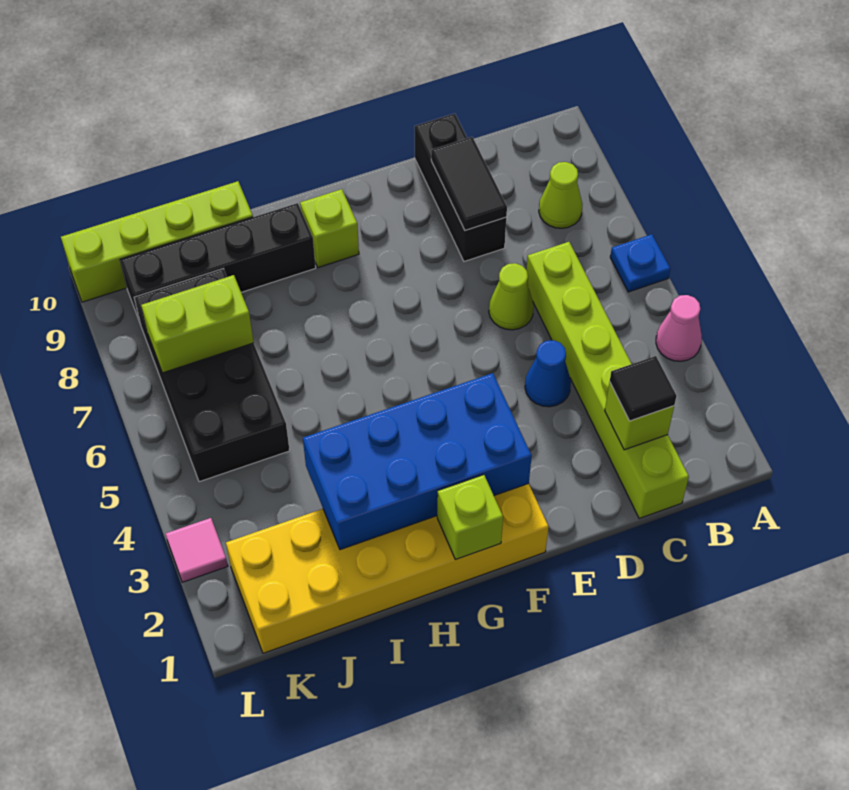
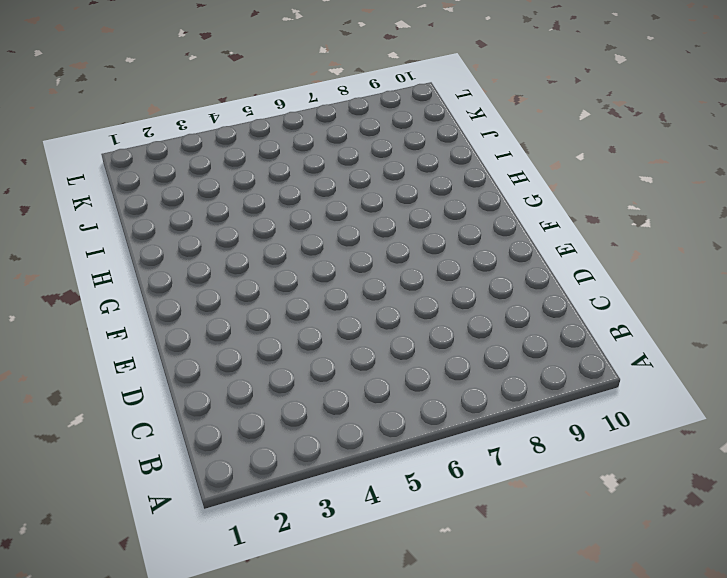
none -> pink cone A4 level 1
none -> blue plate A6 level 1
none -> lime cone B8 level 1

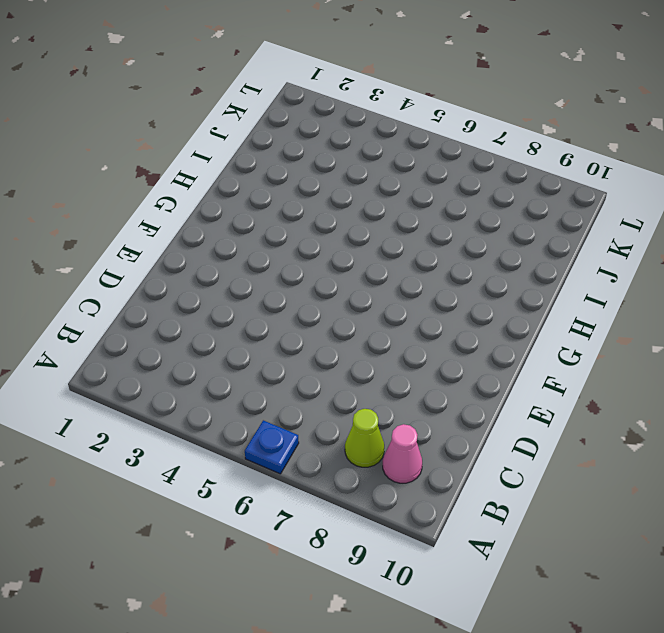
pink cone B9 level 1 -> pink cone A4 level 1
none -> lime brick C1:C6 level 1
none -> blue cone D4 level 1
none -> lime cone D6 level 1

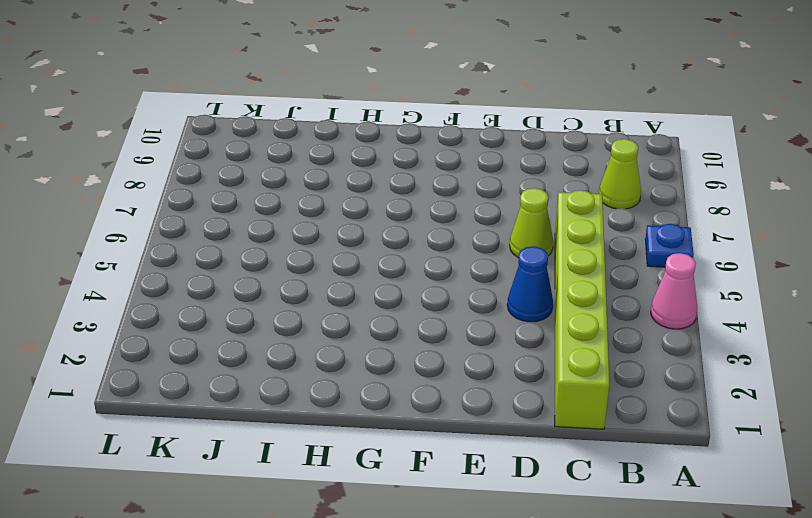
none -> black brick D8:D10 level 1
none -> yellow brick F1:K2 level 1
none -> lime brick G9 level 1

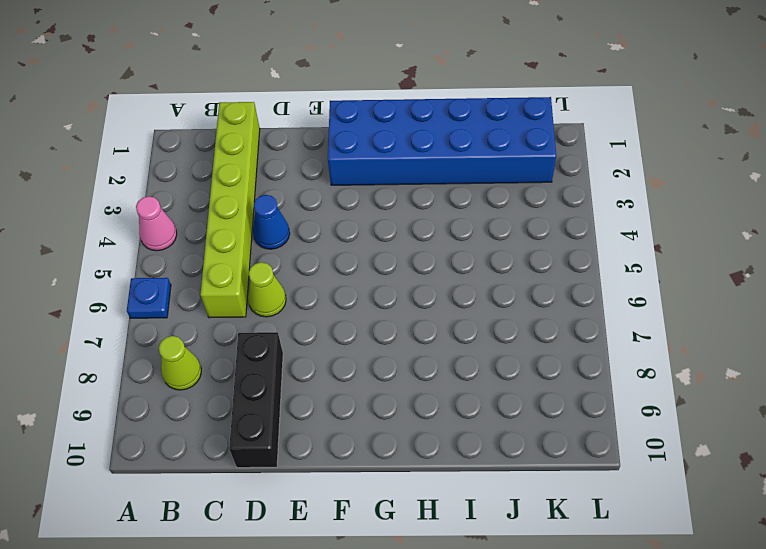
blue brick F1:K2 level 1 -> yellow brick F1:K2 level 1
none -> lime brick G9 level 1
none -> black brick H9:K9 level 1
none -> lime brick I10:L10 level 1

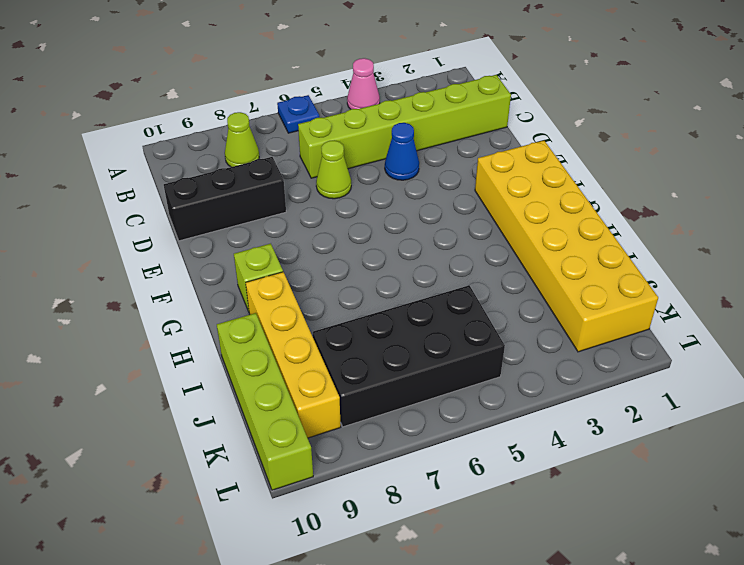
yellow brick H9:K9 level 1 -> black brick H9:K9 level 1
none -> pink tile L3 level 1
none -> lime brick C2 level 2
none -> black tile D8:D9 level 2

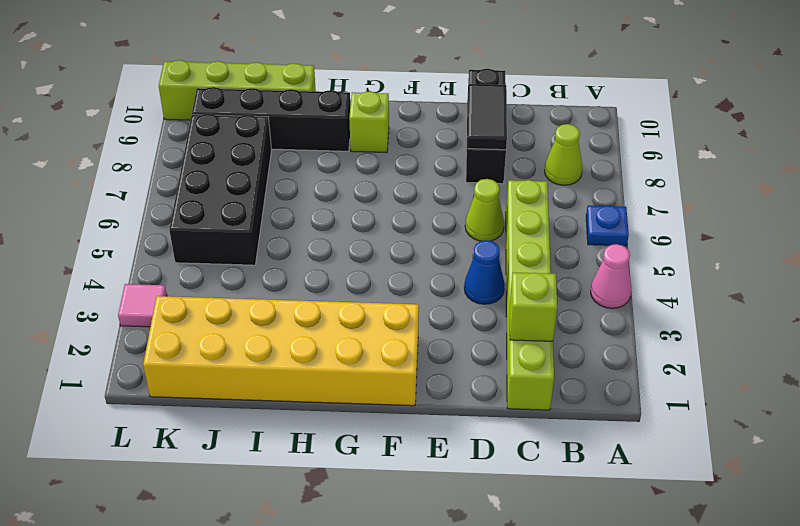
none -> blue brick F2:I3 level 2
none -> lime brick G1 level 2
none -> lime brick J7:K7 level 2

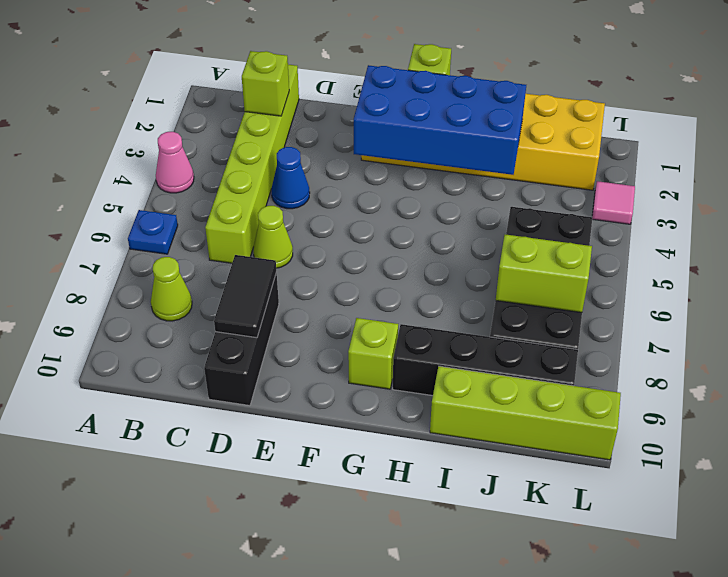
none -> black tile C2 level 3

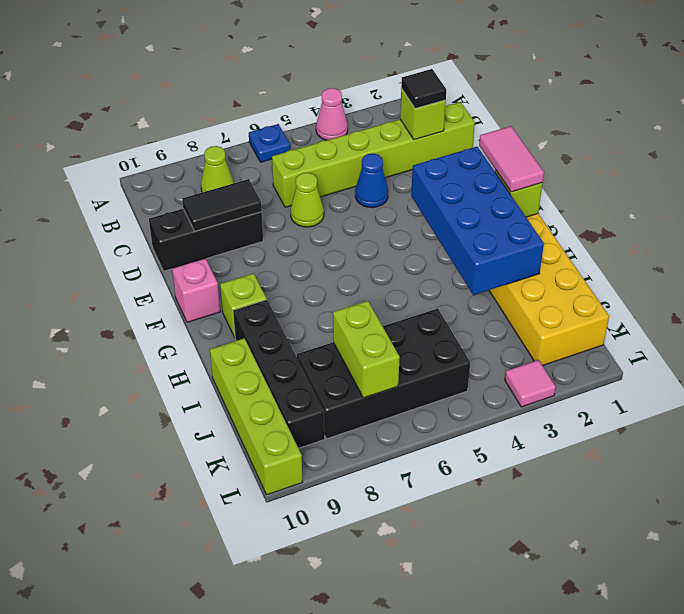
pink tile F1:G1 level 3 -> none
pink brick F10 level 1 -> none

